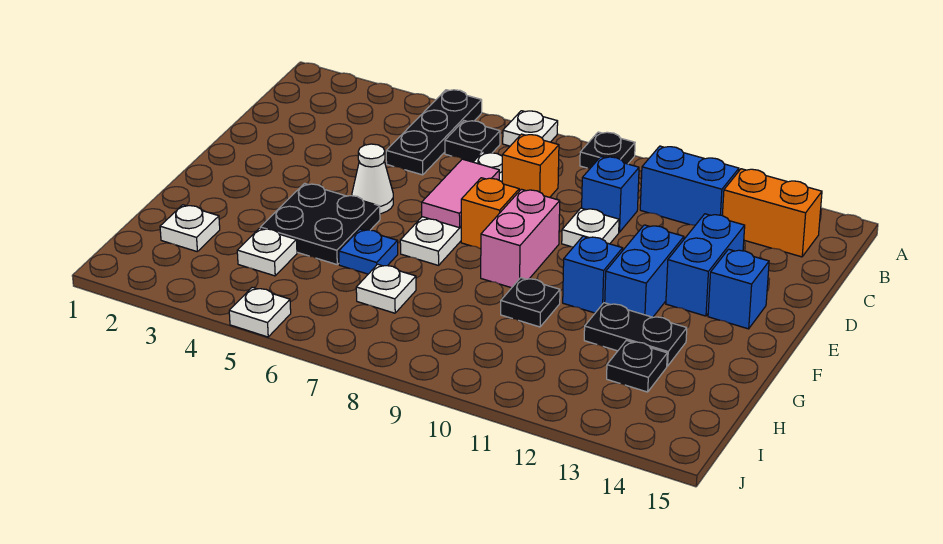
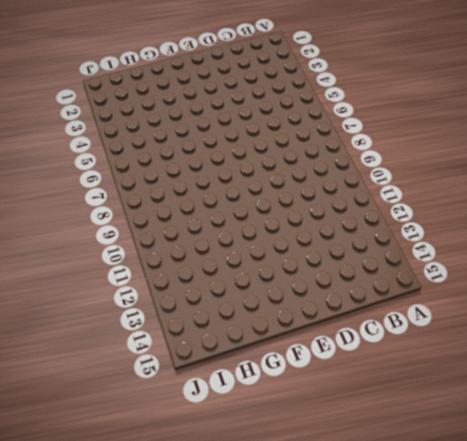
none -> black plate A5:C5 level 1
none -> white plate A7 level 1
none -> black plate A9 level 1

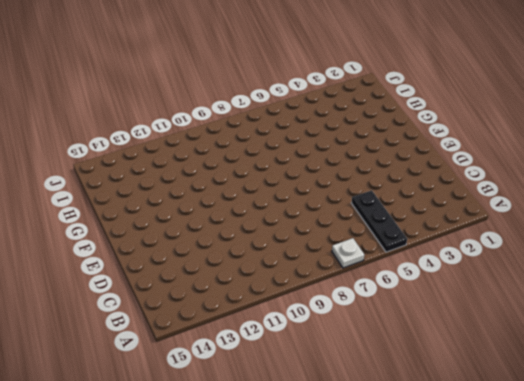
none -> black plate A9 level 1
none -> black plate B6 level 1
none -> blue brick B11:B12 level 1

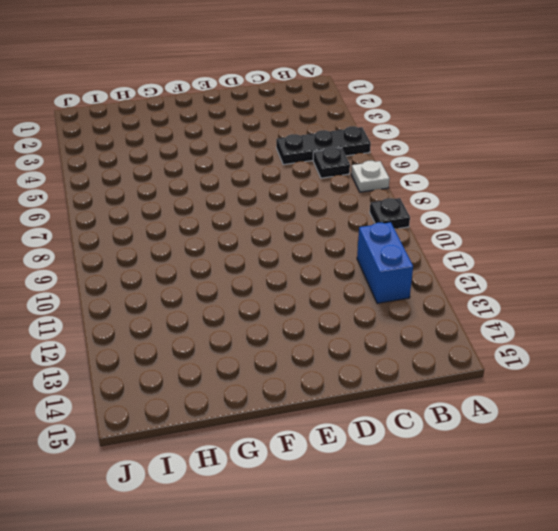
none -> orange brick B13:B14 level 1
none -> white plate C7:F7 level 1
none -> orange brick C8 level 1

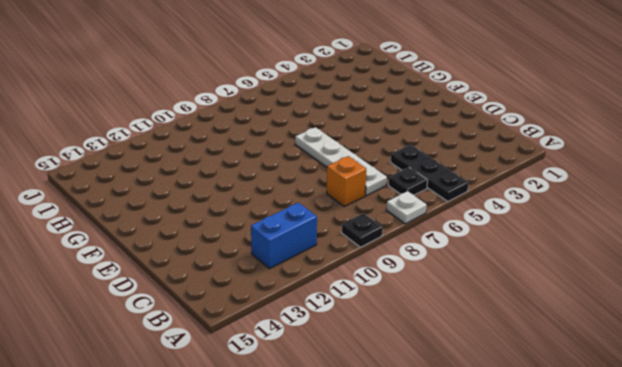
none -> orange brick B13:B14 level 1
none -> blue brick C10 level 1
none -> white plate D10 level 1

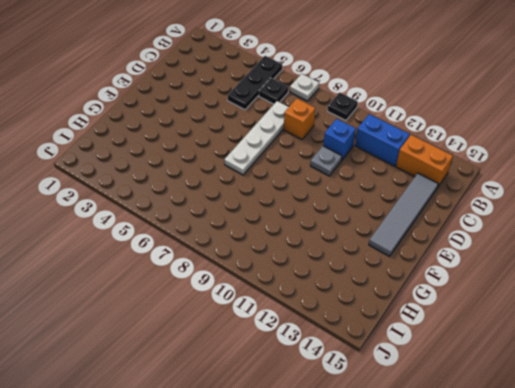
grey tile C14:F14 level 1 -> blue brick E14 level 1
grey plate D10 level 1 -> white plate D10 level 1
none -> blue brick D13:E13 level 1
none -> white cone E5 level 1
none -> orange brick E8 level 1

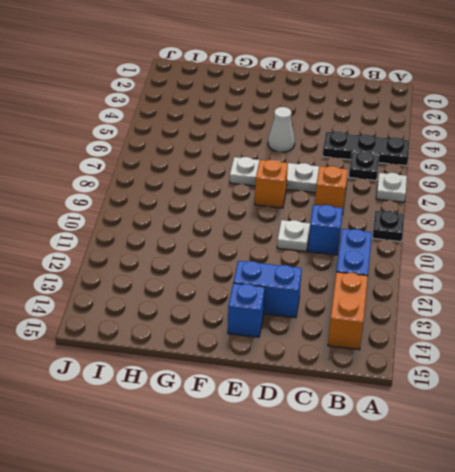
none -> pink brick E9:F9 level 1
none -> blue brick E12:F12 level 1
none -> black plate F4:G5 level 1

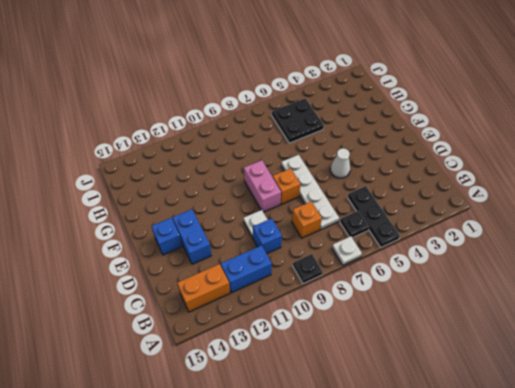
black plate H5:I6 level 1 -> black plate F4:G5 level 1
none -> blue brick E12:F12 level 1
none -> blue brick F11 level 1
none -> blue plate G6 level 1

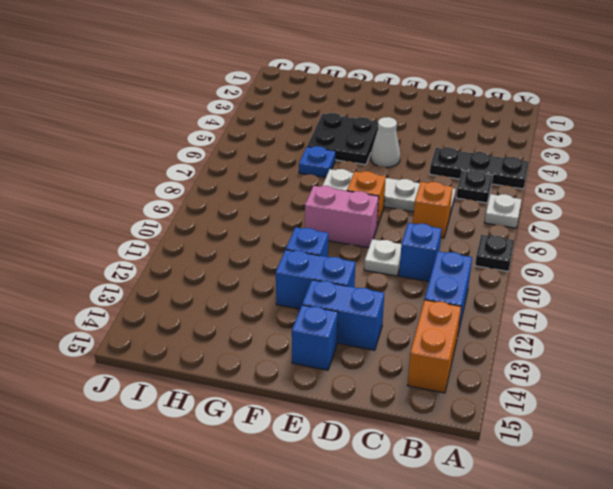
none -> black plate G10 level 1
none -> black plate G12:G13 level 1
none -> white plate H2 level 1

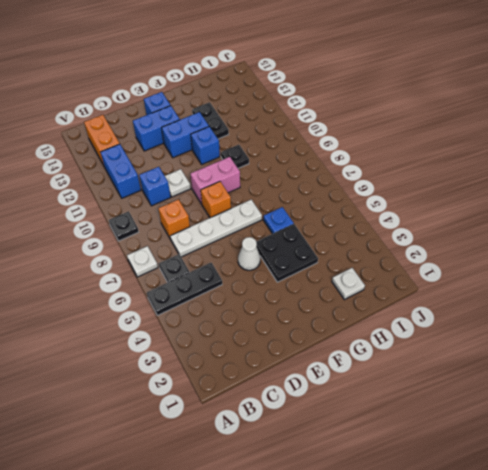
none -> white plate H4 level 1
none -> white plate H7 level 1
none -> black plate H13 level 1

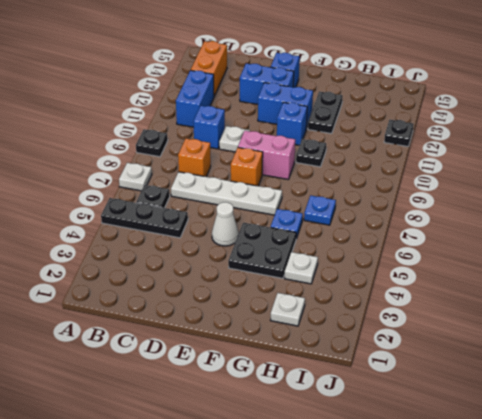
blue plate H7 level 1 -> white plate H7 level 1
black plate J12 level 1 -> black plate H13 level 1
none -> white plate J5 level 1
none -> pink tile D7:E7 level 2

